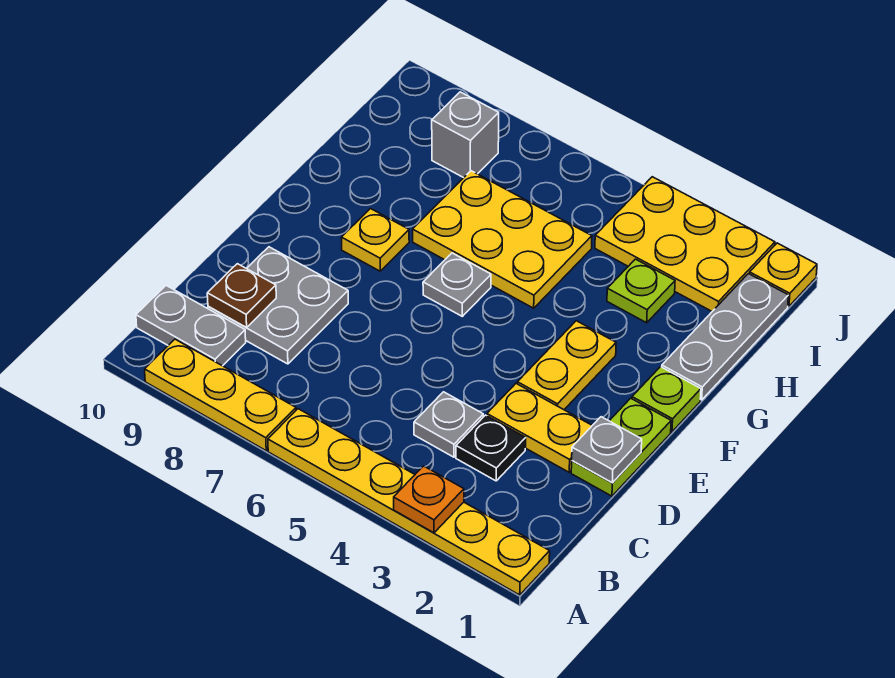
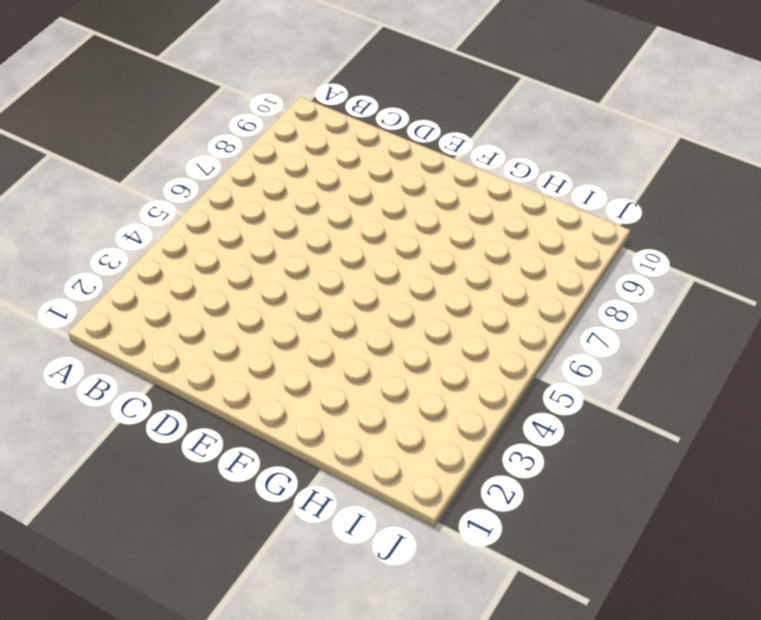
none -> yellow plate A1:A6 level 1
none -> yellow plate A7:A9 level 1
none -> grey plate B9:B10 level 1

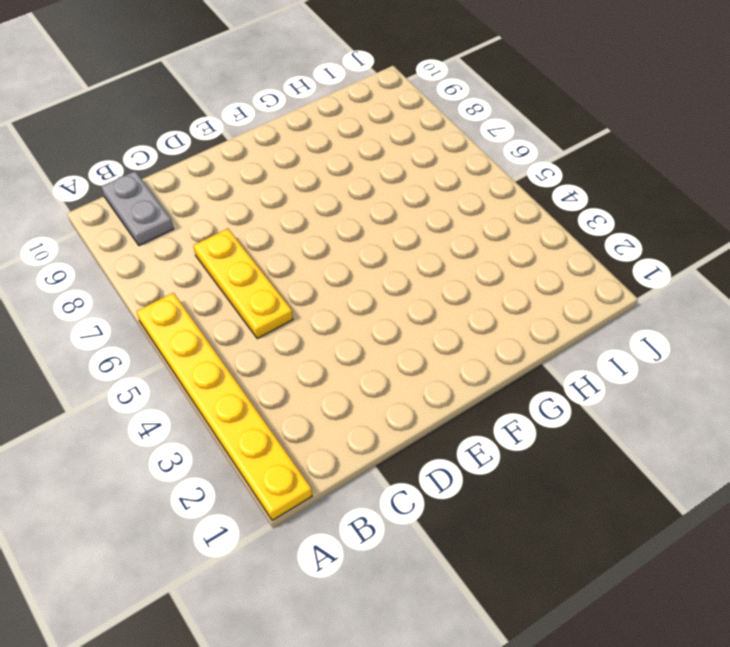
yellow plate C5:C7 level 1 -> yellow plate A7:A9 level 1
none -> black plate C3 level 1
none -> grey plate C4 level 1
none -> grey plate C8:D9 level 1

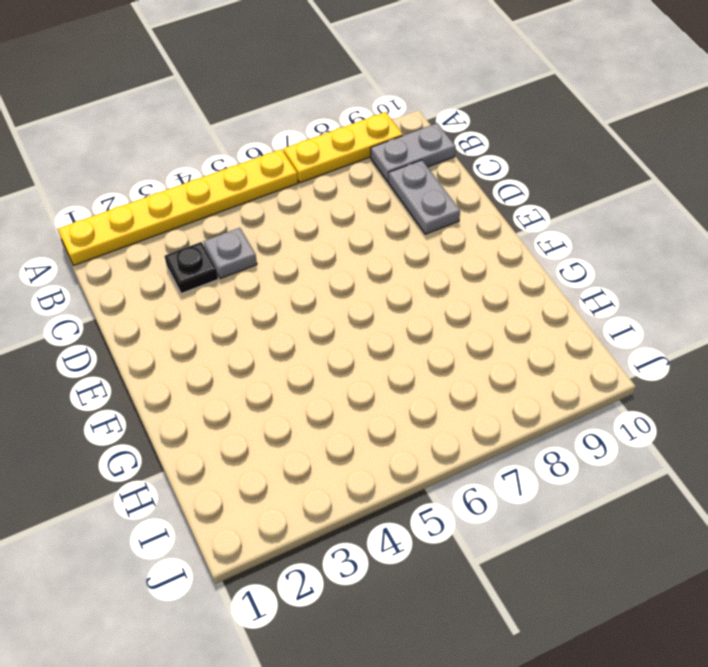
grey plate C9:D9 level 1 -> grey plate C8:D9 level 1
none -> lime plate D1:E1 level 1
none -> yellow plate D2:D3 level 1
none -> yellow plate E3:F3 level 1

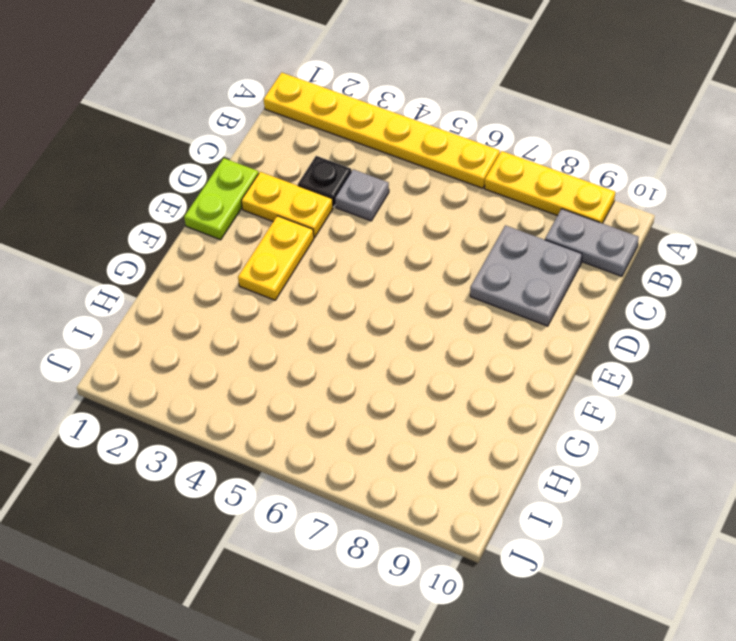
none -> lime plate F1 level 1
none -> grey plate F6 level 1
none -> yellow plate F8 level 1

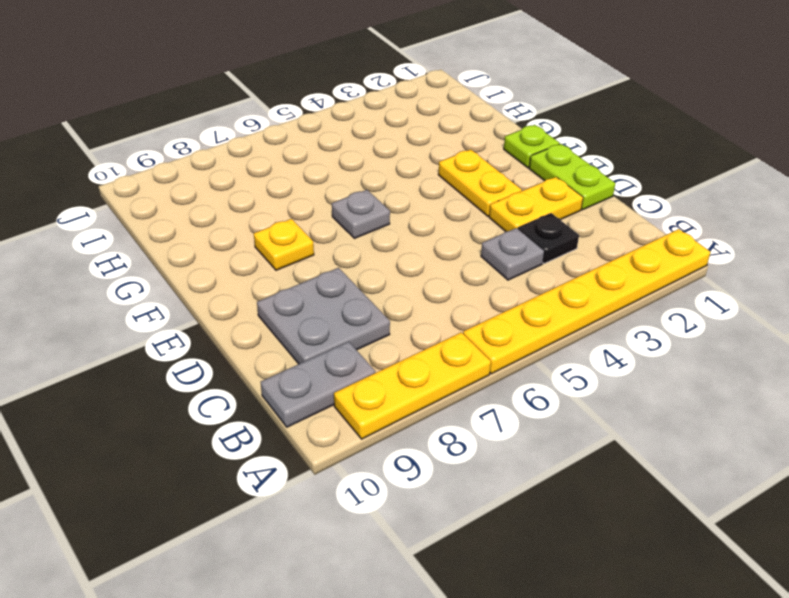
none -> grey plate G1:I1 level 1
none -> yellow plate G5:H7 level 1
none -> lime plate H3 level 1

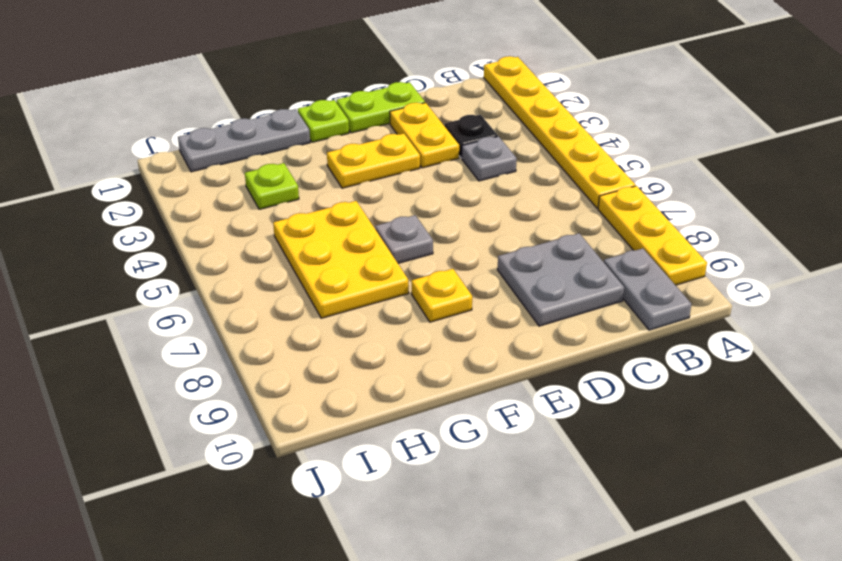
none -> yellow plate I2:J4 level 1
none -> grey brick I8 level 1
none -> yellow plate J1 level 1

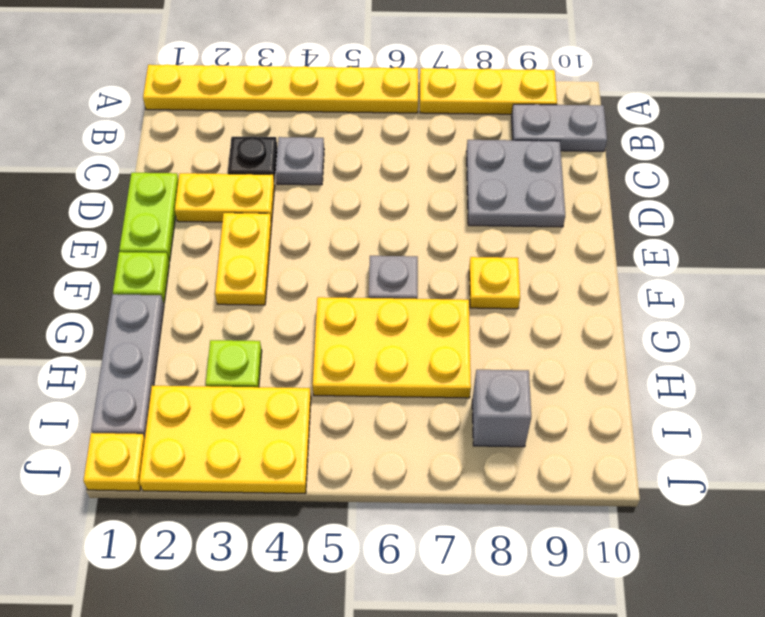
none -> orange plate A3 level 2
none -> brown plate C9 level 2
none -> grey plate D1 level 2

